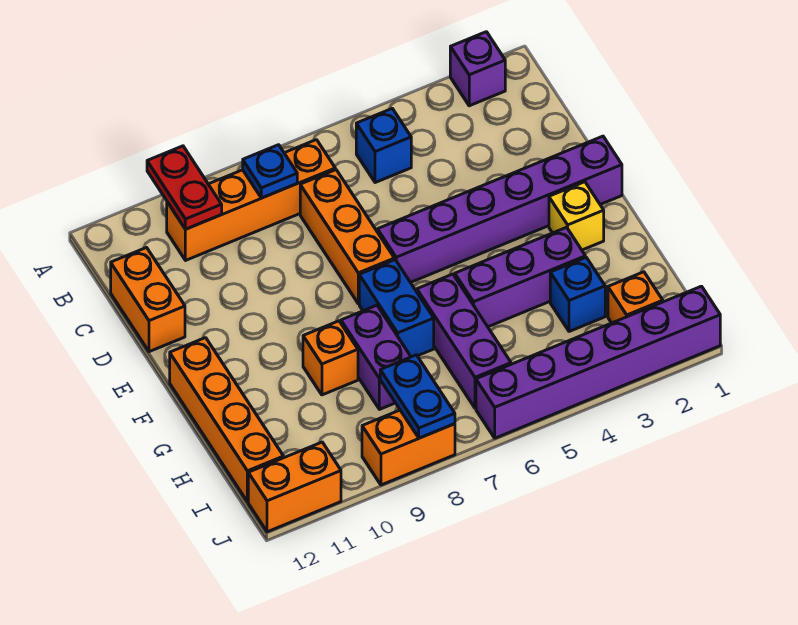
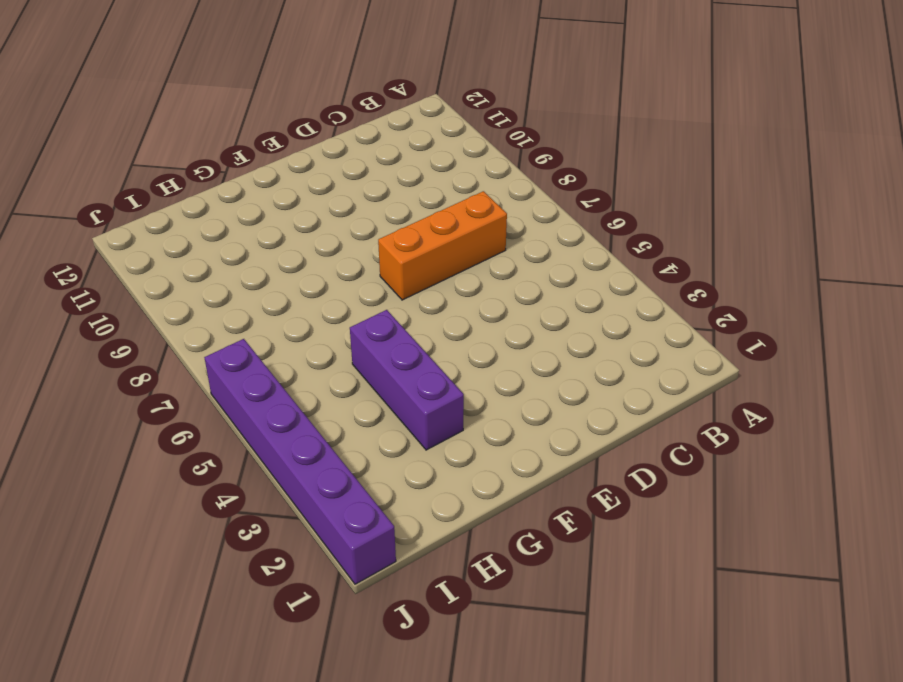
none -> purple brick A2 level 1
none -> blue brick B5 level 1
none -> orange brick B7:B10 level 1

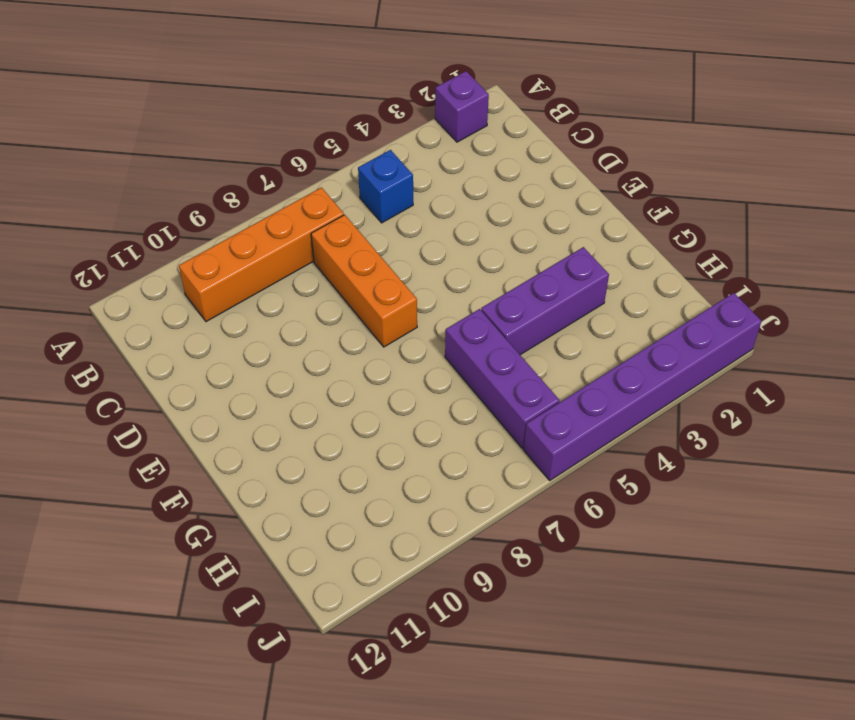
none -> orange brick C12:D12 level 1
none -> purple brick E1:E6 level 1
none -> yellow brick F2 level 1

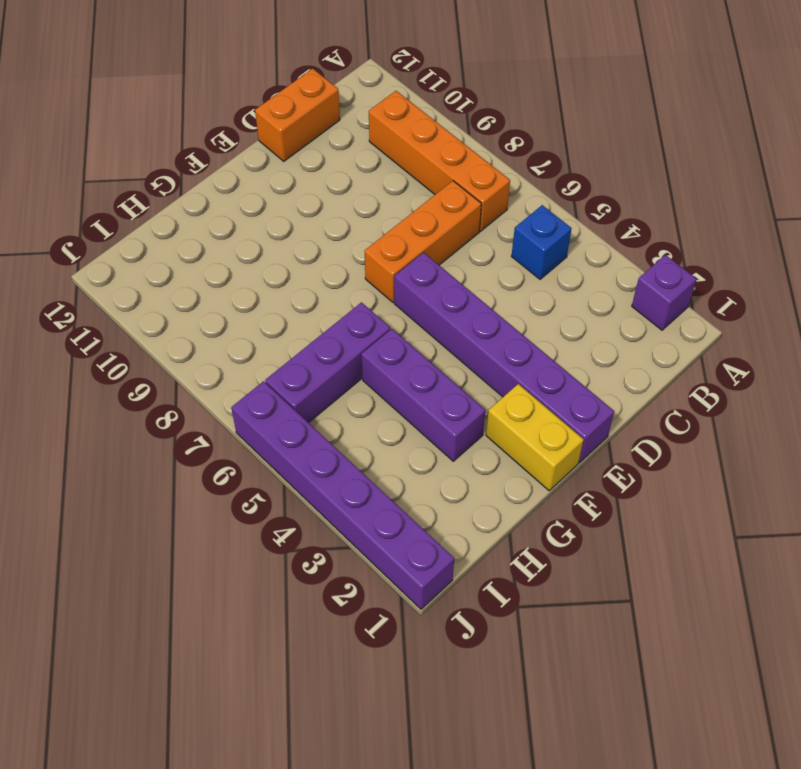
yellow brick F1:F2 level 1 -> yellow brick F2 level 1
none -> blue brick F7:G7 level 1
none -> orange brick F12:I12 level 1
none -> purple brick G8:H8 level 1

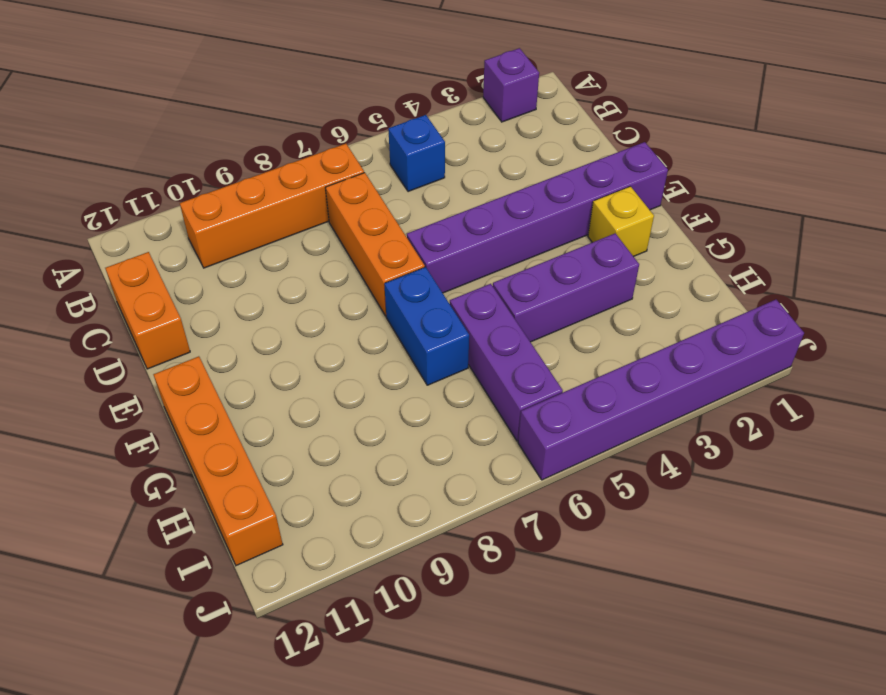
none -> purple brick G8:H8 level 1
none -> orange brick G9 level 1
none -> blue brick H3 level 1

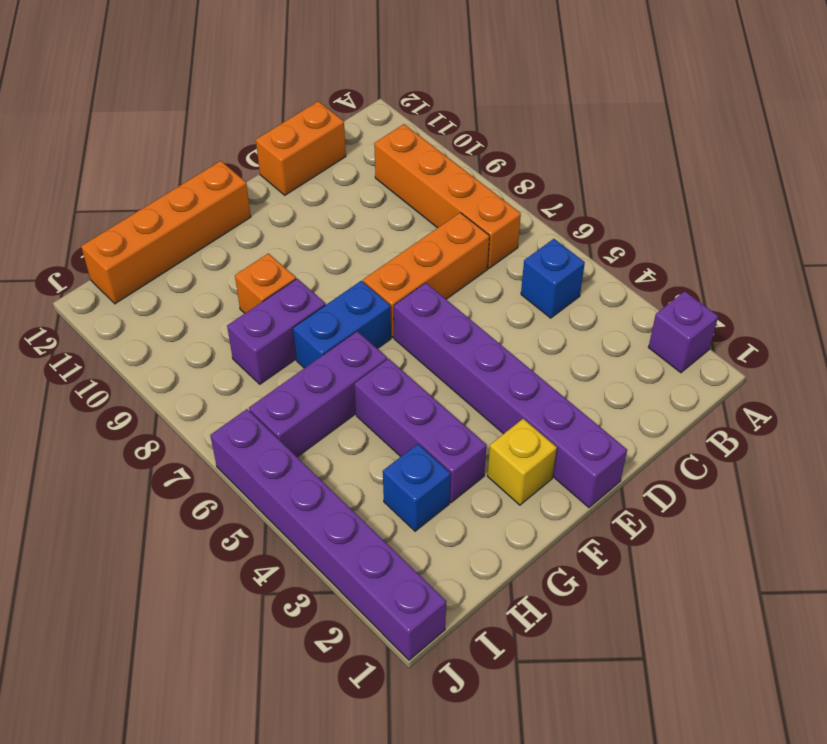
none -> orange brick I2 level 1
none -> orange brick J8:J9 level 1
none -> orange brick J11:J12 level 1

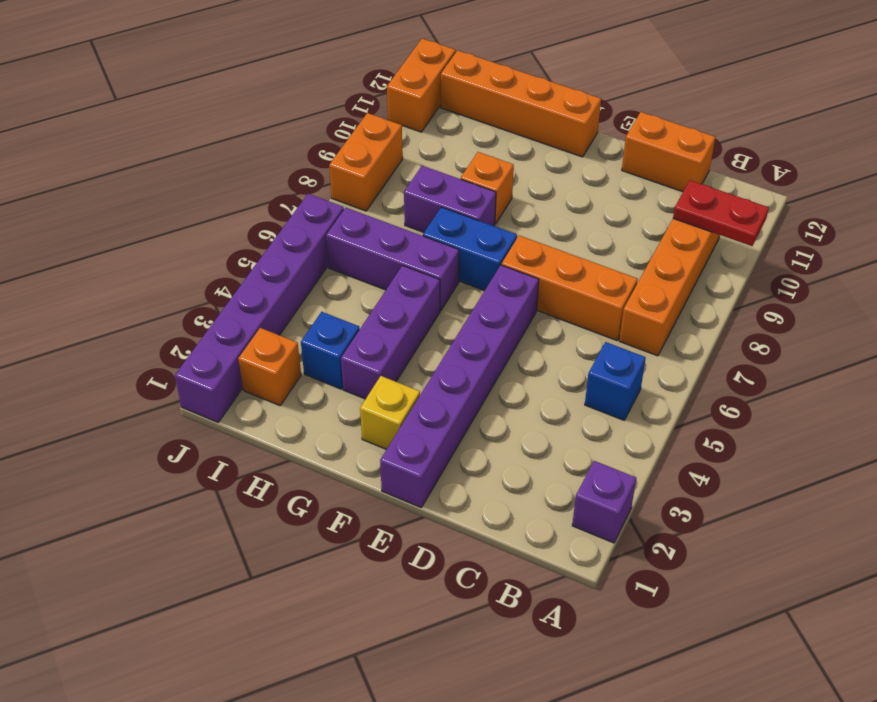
none -> blue plate B8 level 2
none -> blue plate I8:J8 level 2

